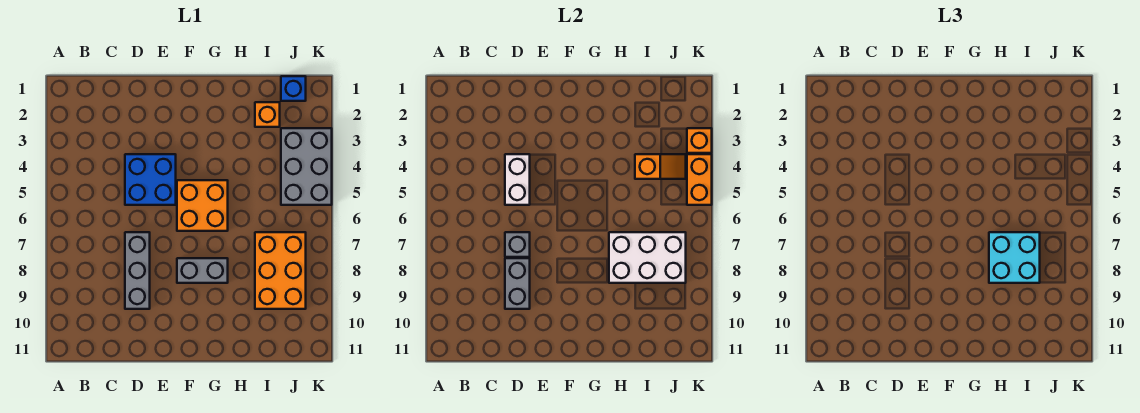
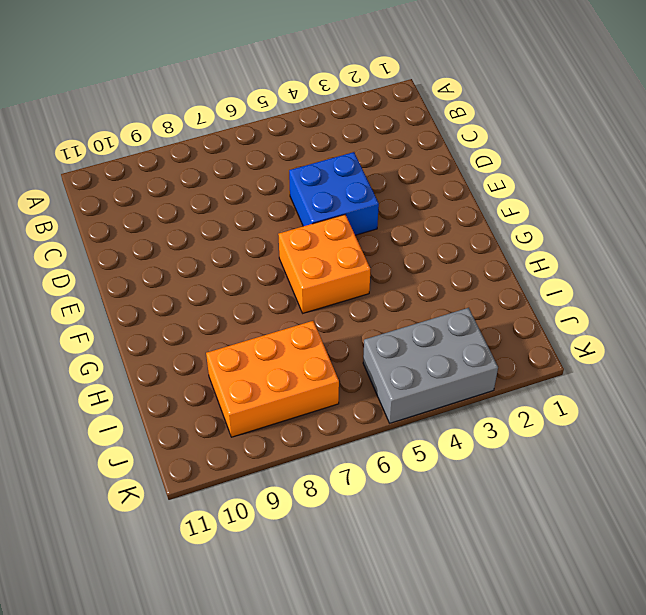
none -> grey brick D7:D9 level 1
none -> grey brick F8:G8 level 1
none -> orange brick I2 level 1

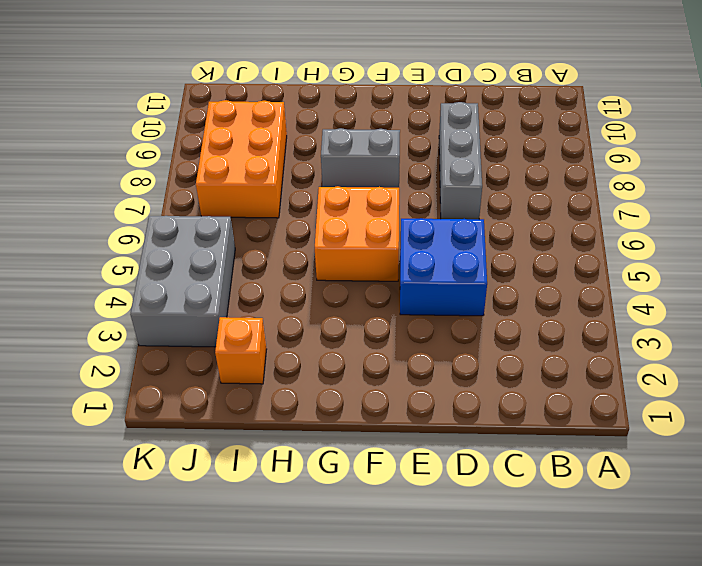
none -> blue brick J1 level 1
none -> white brick D4:D5 level 2
none -> grey brick D7 level 2

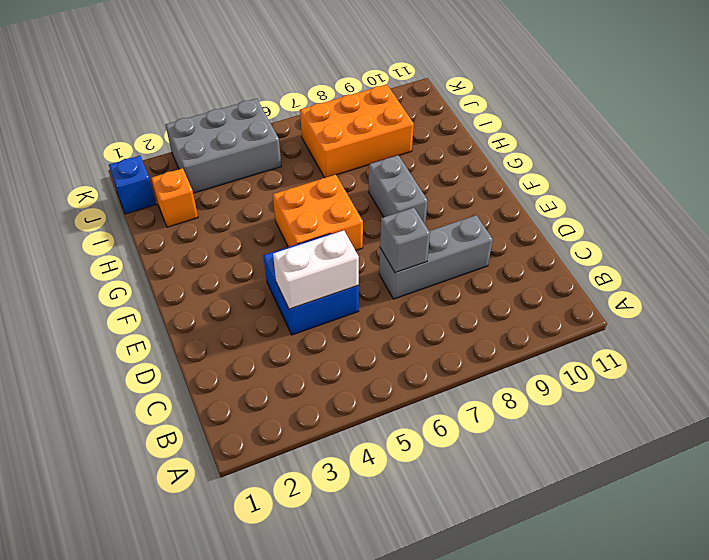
none -> grey brick D8:D9 level 2
none -> white brick H7:J8 level 2
none -> orange slope I4:J4 level 2 top I

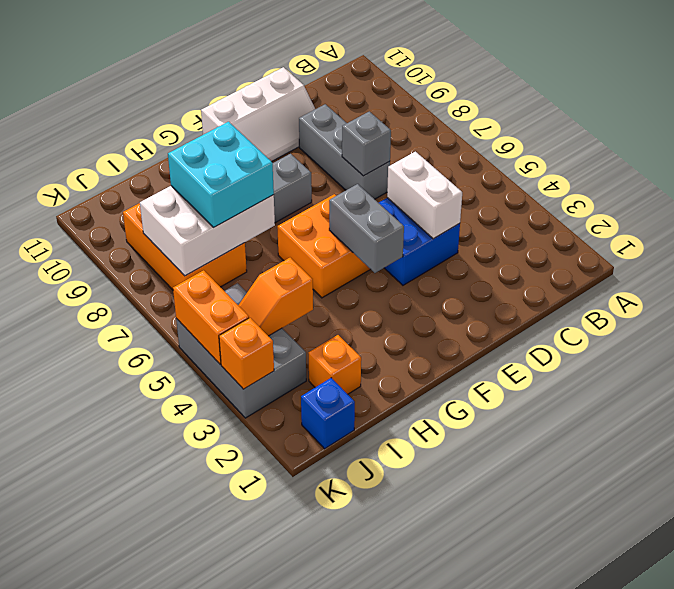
white slope D10:F11 level 1 top 11 -> none
grey brick F4:F5 level 2 -> grey brick D8:D9 level 2

